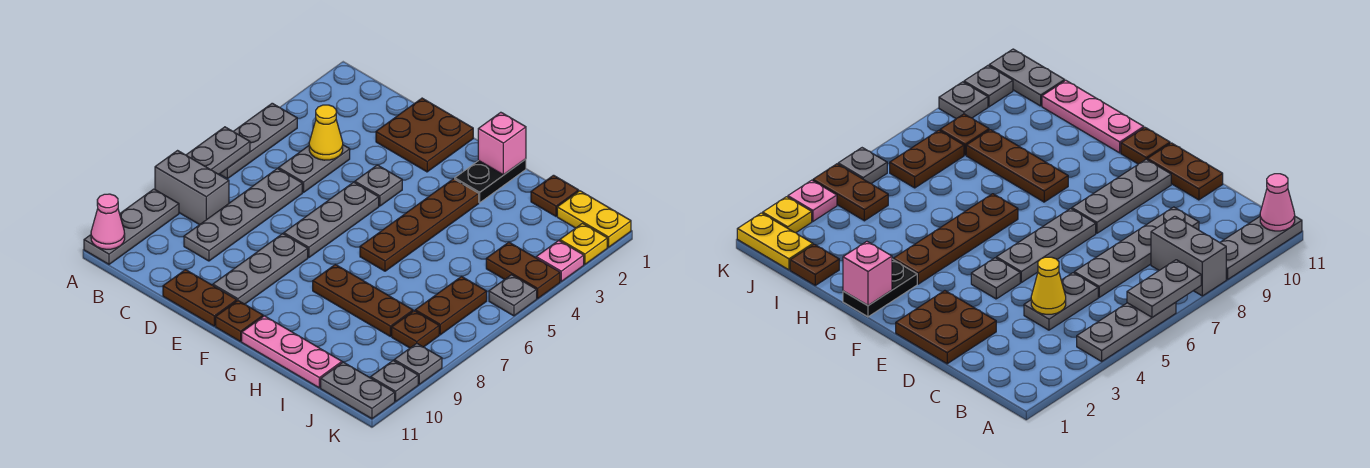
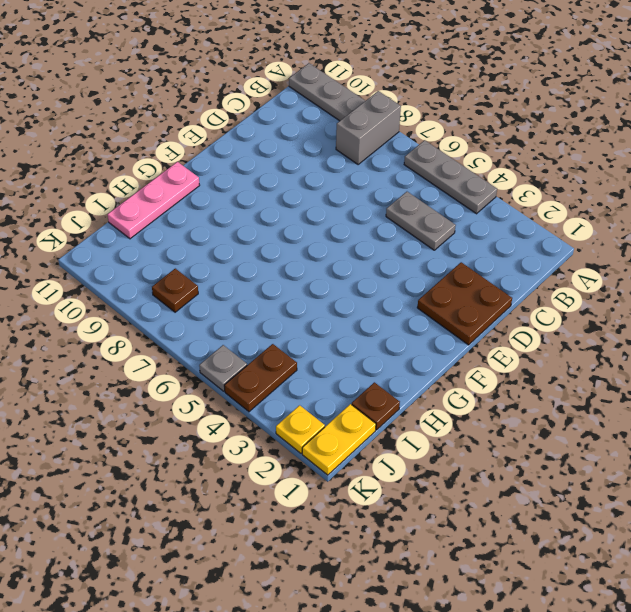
none -> grey plate C6:C9 level 1
none -> brown plate D11:E11 level 1
none -> grey plate E4 level 1
none -> grey plate E5:E7 level 1

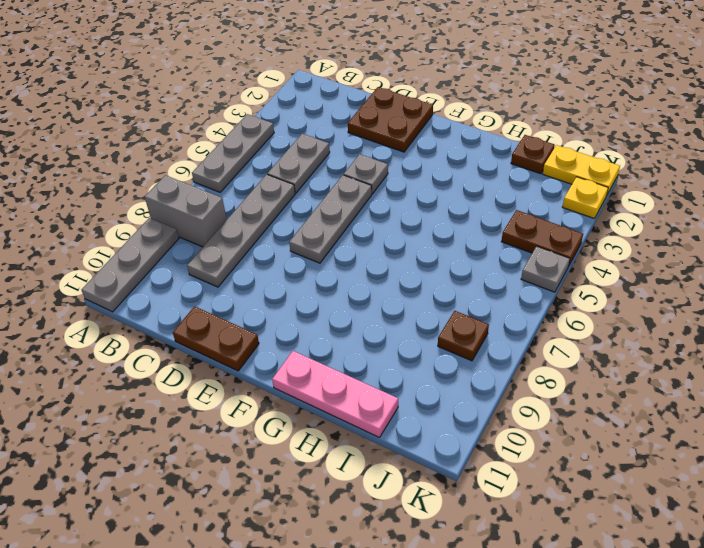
none -> grey plate E8:E10 level 1
none -> brown plate F11 level 1
none -> black plate G1:G2 level 1
none -> brown plate G3:G6 level 1

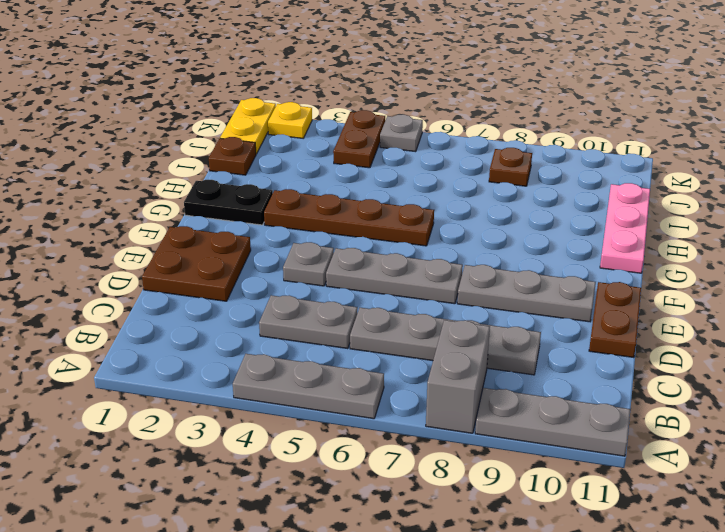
none -> brown plate F11 level 1
none -> brown plate G8:I8 level 1
none -> brown plate J6:J7 level 1
none -> grey plate J11:K11 level 1

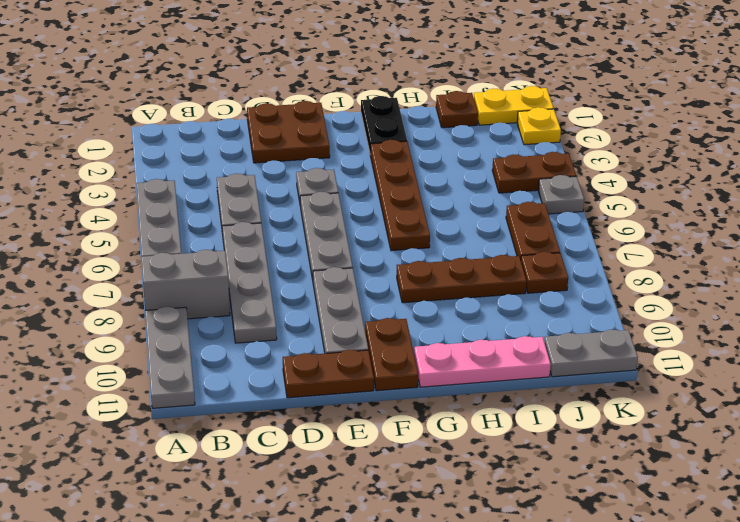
brown plate F10:F11 level 1 -> brown plate F11 level 1
none -> pink plate K3 level 1
none -> grey plate K9 level 1
none -> grey plate K10 level 1
none -> grey plate A6:A7 level 2

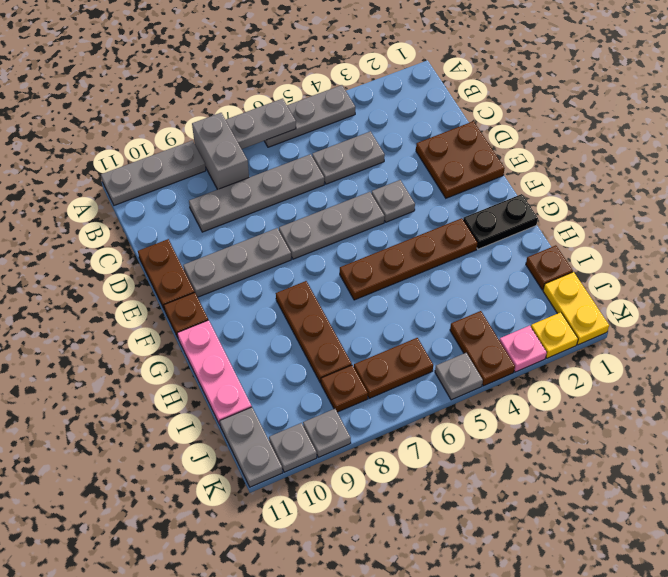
none -> pink cone A11 level 2
none -> yellow cone C4 level 2
none -> pink brick G1 level 2

